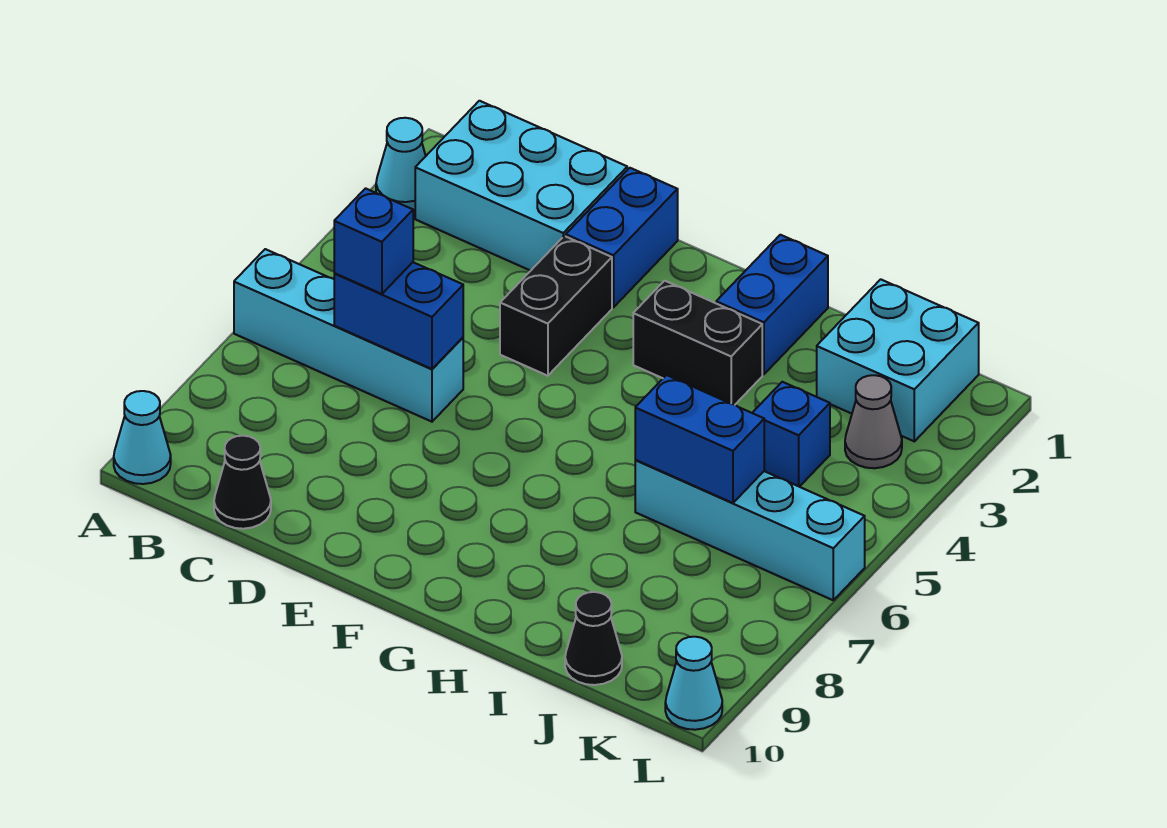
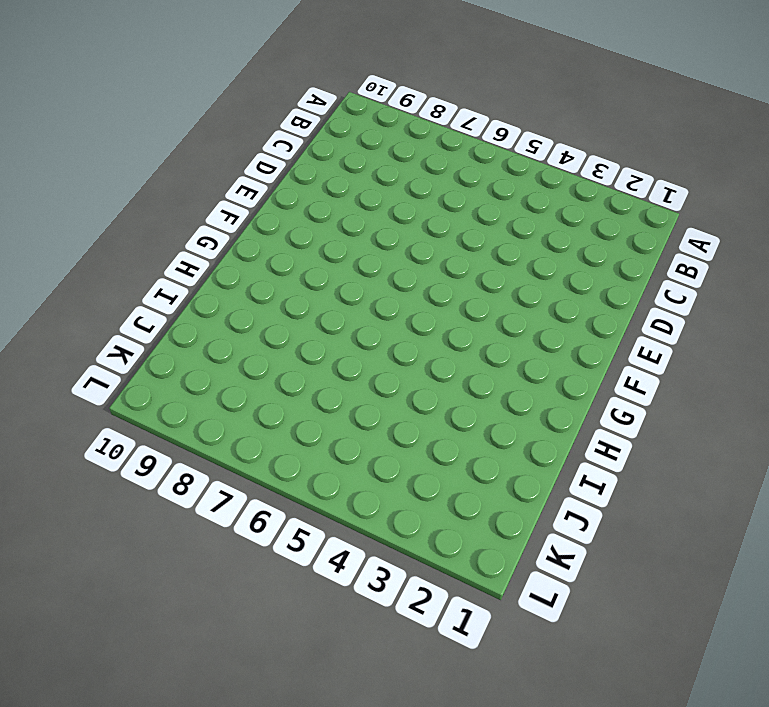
none -> cyan cone A2 level 1
none -> cyan brick A6:D6 level 1
none -> cyan cone A10 level 1

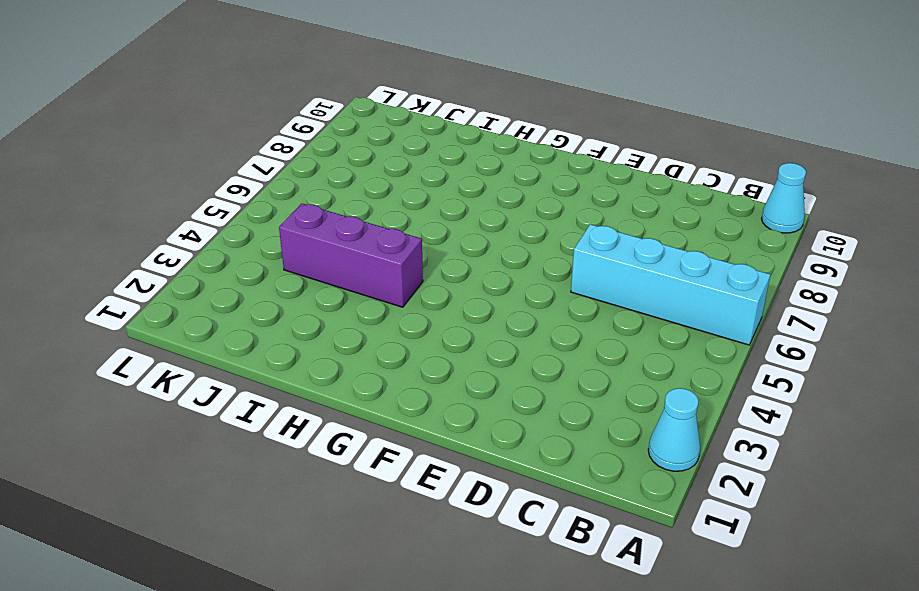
purple brick H4:J4 level 1 -> blue brick J4 level 1
none -> cyan brick B1:D2 level 1
none -> black cone C10 level 1
none -> blue brick E1:E2 level 1

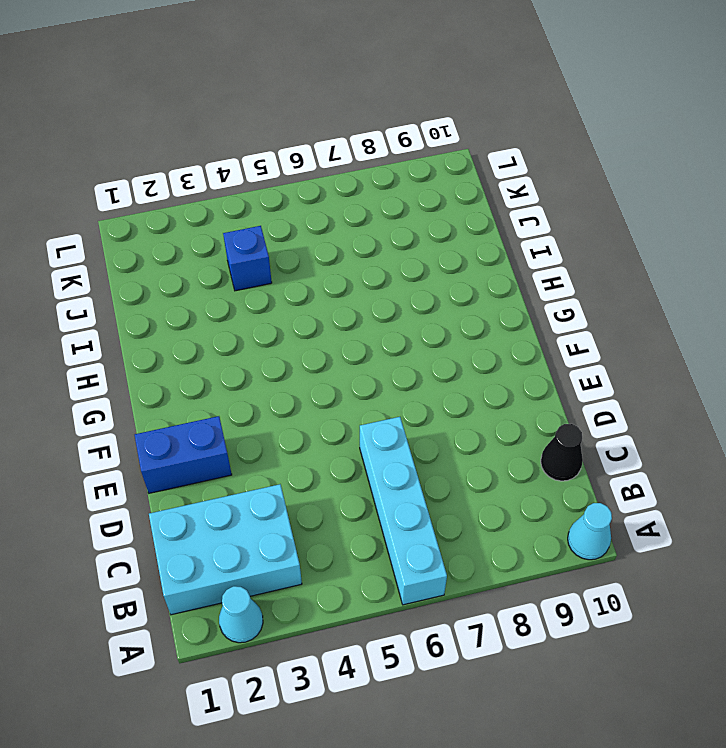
cyan brick B1:C3 level 1 -> cyan brick B1:D2 level 1
none -> black brick E3:E4 level 1
none -> black brick G3:H3 level 1
none -> blue brick H1:H2 level 1

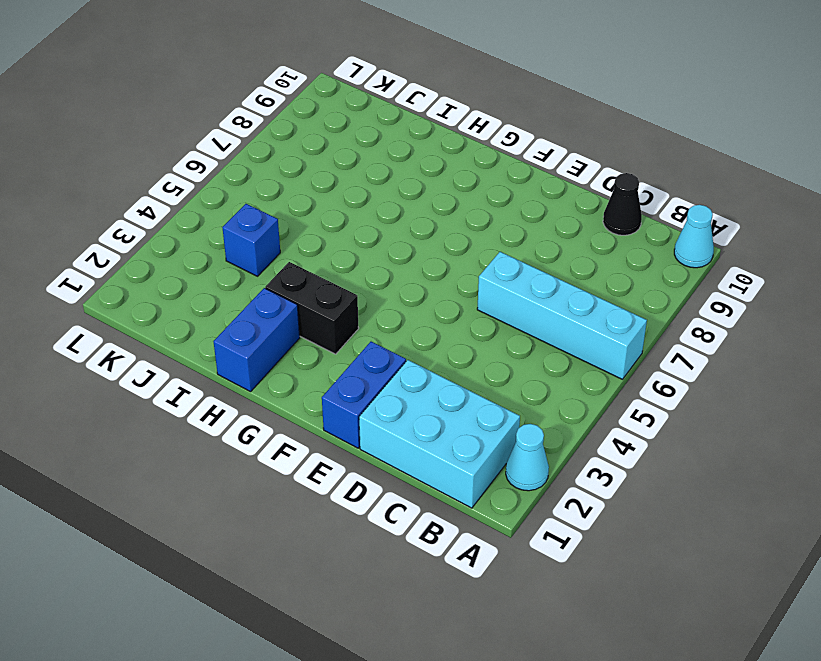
none -> black brick E3:E4 level 1
none -> cyan brick I6:L6 level 1
none -> cyan brick J1:K2 level 1

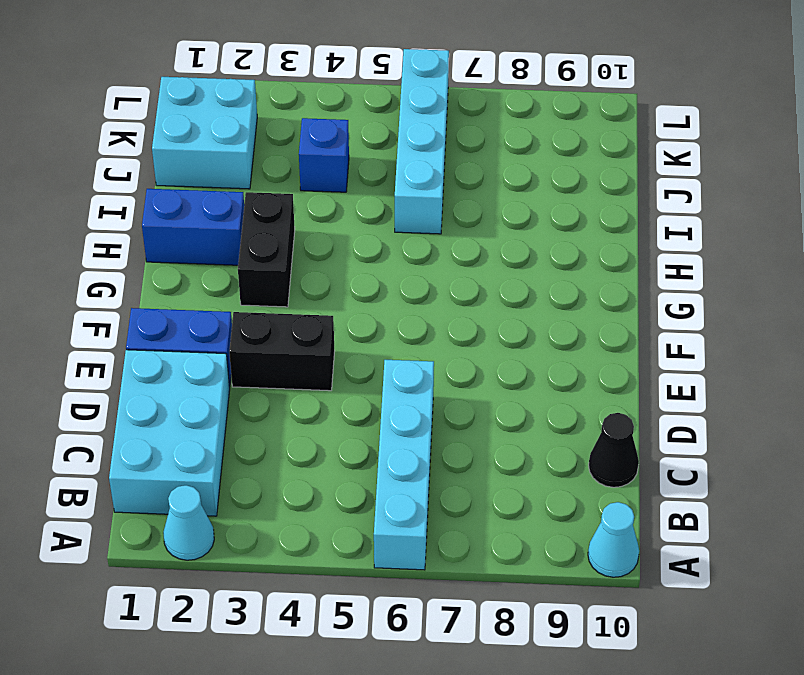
none -> black cone J10 level 1
none -> grey cone K3 level 1
none -> cyan cone L10 level 1

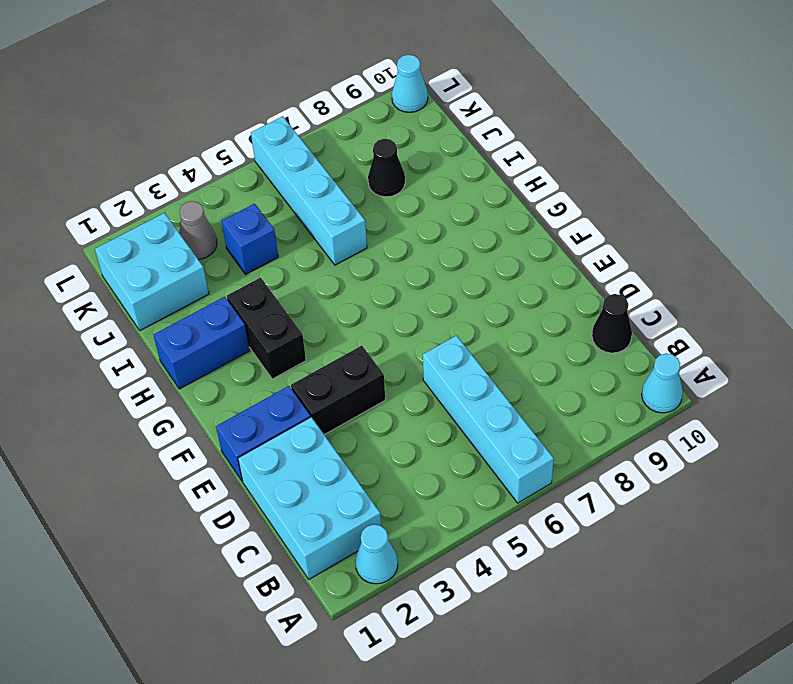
black cone J8 level 1 -> black cone J10 level 1
none -> blue brick C6:D6 level 2
none -> blue brick I6:J6 level 2
none -> blue brick C6 level 3

